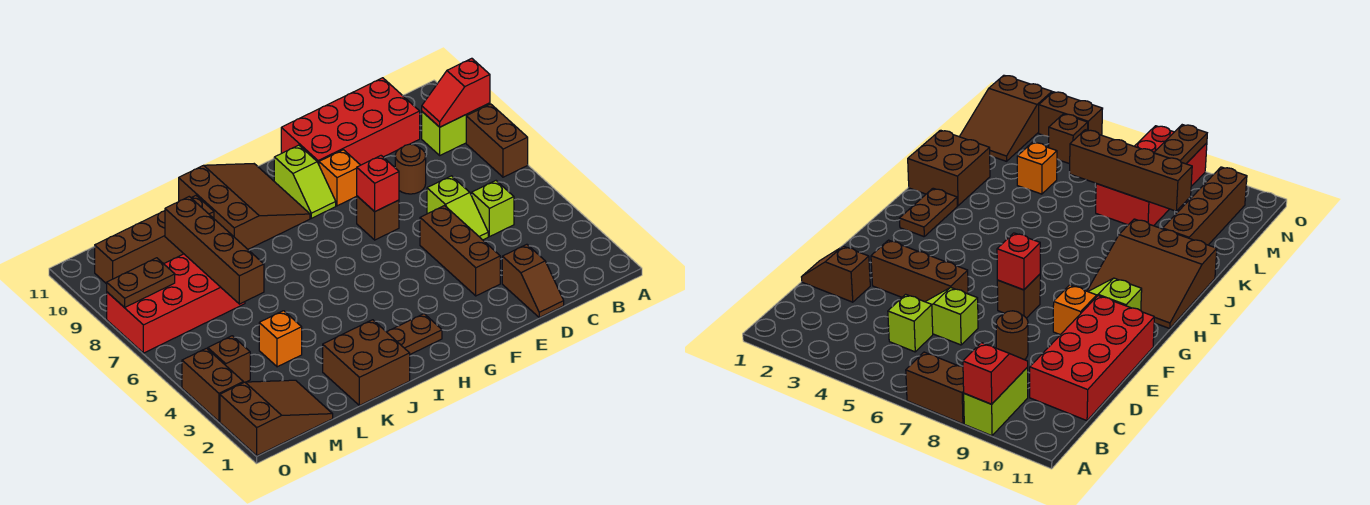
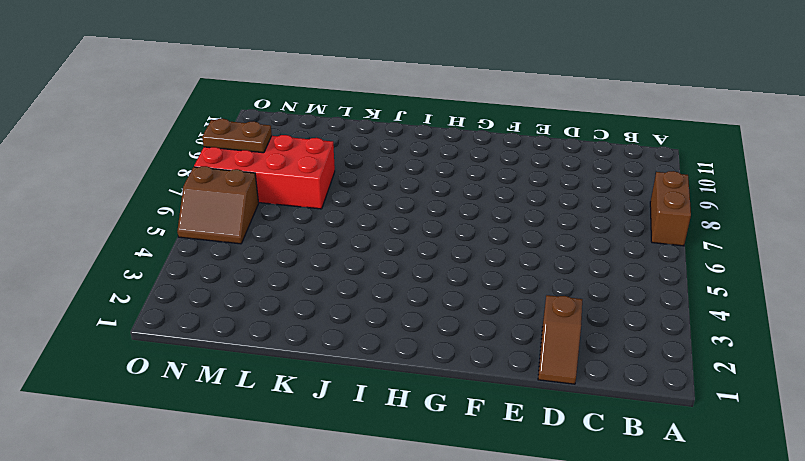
brown slope N5:O6 level 1 top 6 -> none
none -> lime brick A9:B9 level 1
none -> lime brick C5 level 1
none -> red brick C10:F11 level 1

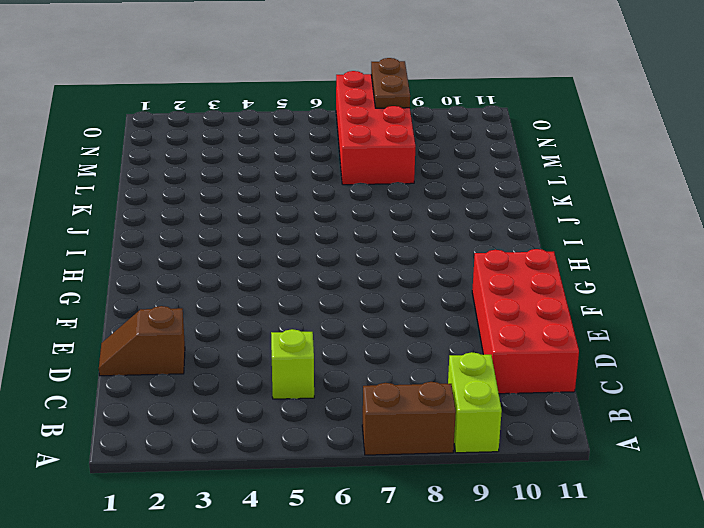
none -> lime slope D5:D6 level 1 top 6
none -> brown round brick D8 level 1
none -> brown brick E3:E5 level 1

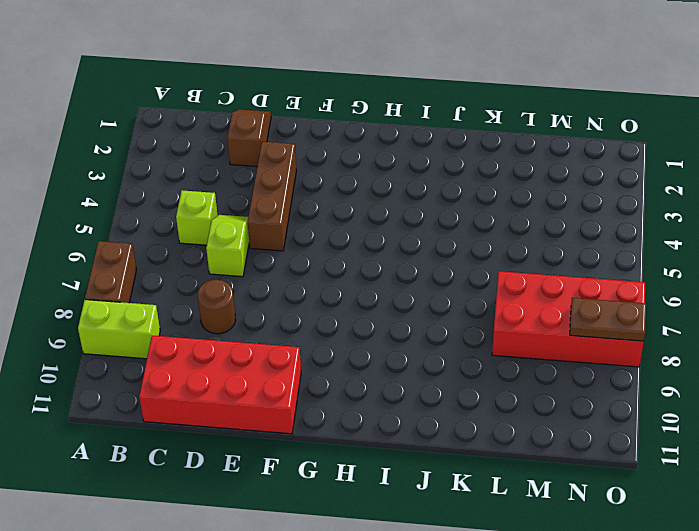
none -> brown brick F7 level 1
none -> orange brick F9 level 1
none -> lime slope G9:G10 level 1 top 10

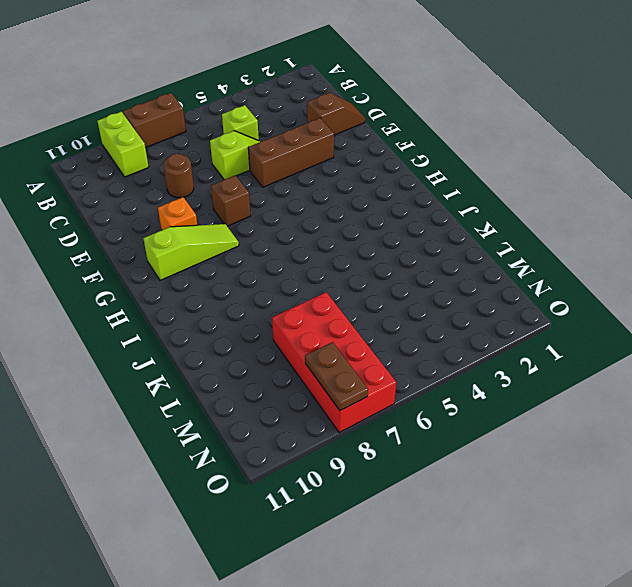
lime slope G8:G10 level 1 top 10 -> lime slope G9:G10 level 1 top 10
none -> red brick C10:F11 level 1
none -> brown plate H2:I2 level 1
none -> brown slope H9:J11 level 1 top J

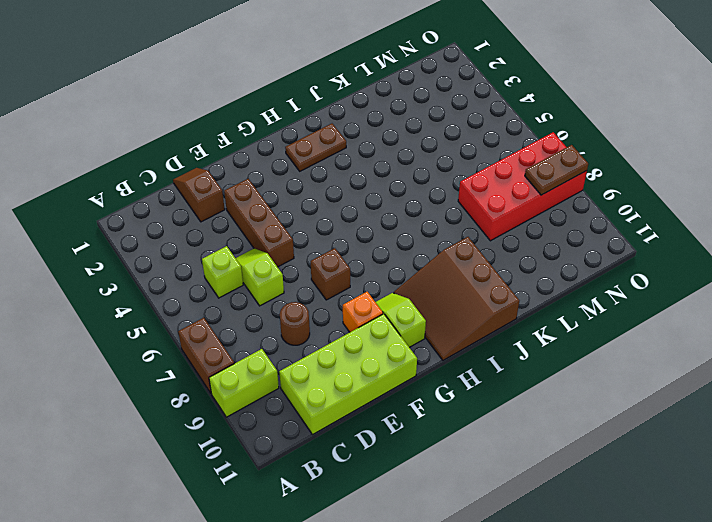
lime brick C10:F11 level 1 -> red brick C10:F11 level 1
none -> brown brick J1:K2 level 1
none -> brown brick K10:N10 level 1
none -> orange brick L4 level 1

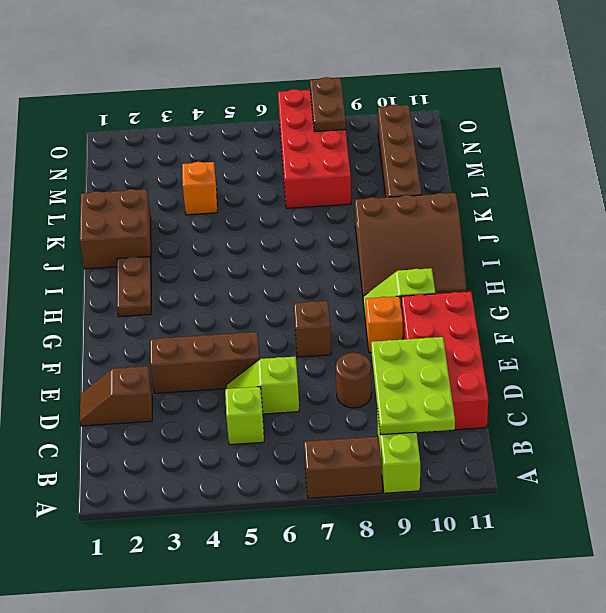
lime plate B9:D10 level 2 -> red slope A9:B9 level 2 top A
none -> brown slope M1:O2 level 1 top O
none -> brown brick N4 level 1
none -> brown brick O3:O4 level 1

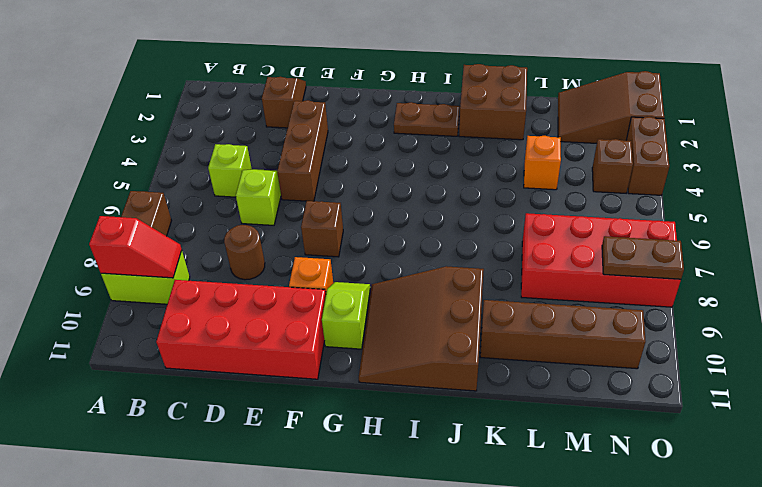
none -> red brick F7 level 2
none -> brown brick L6:L9 level 2

